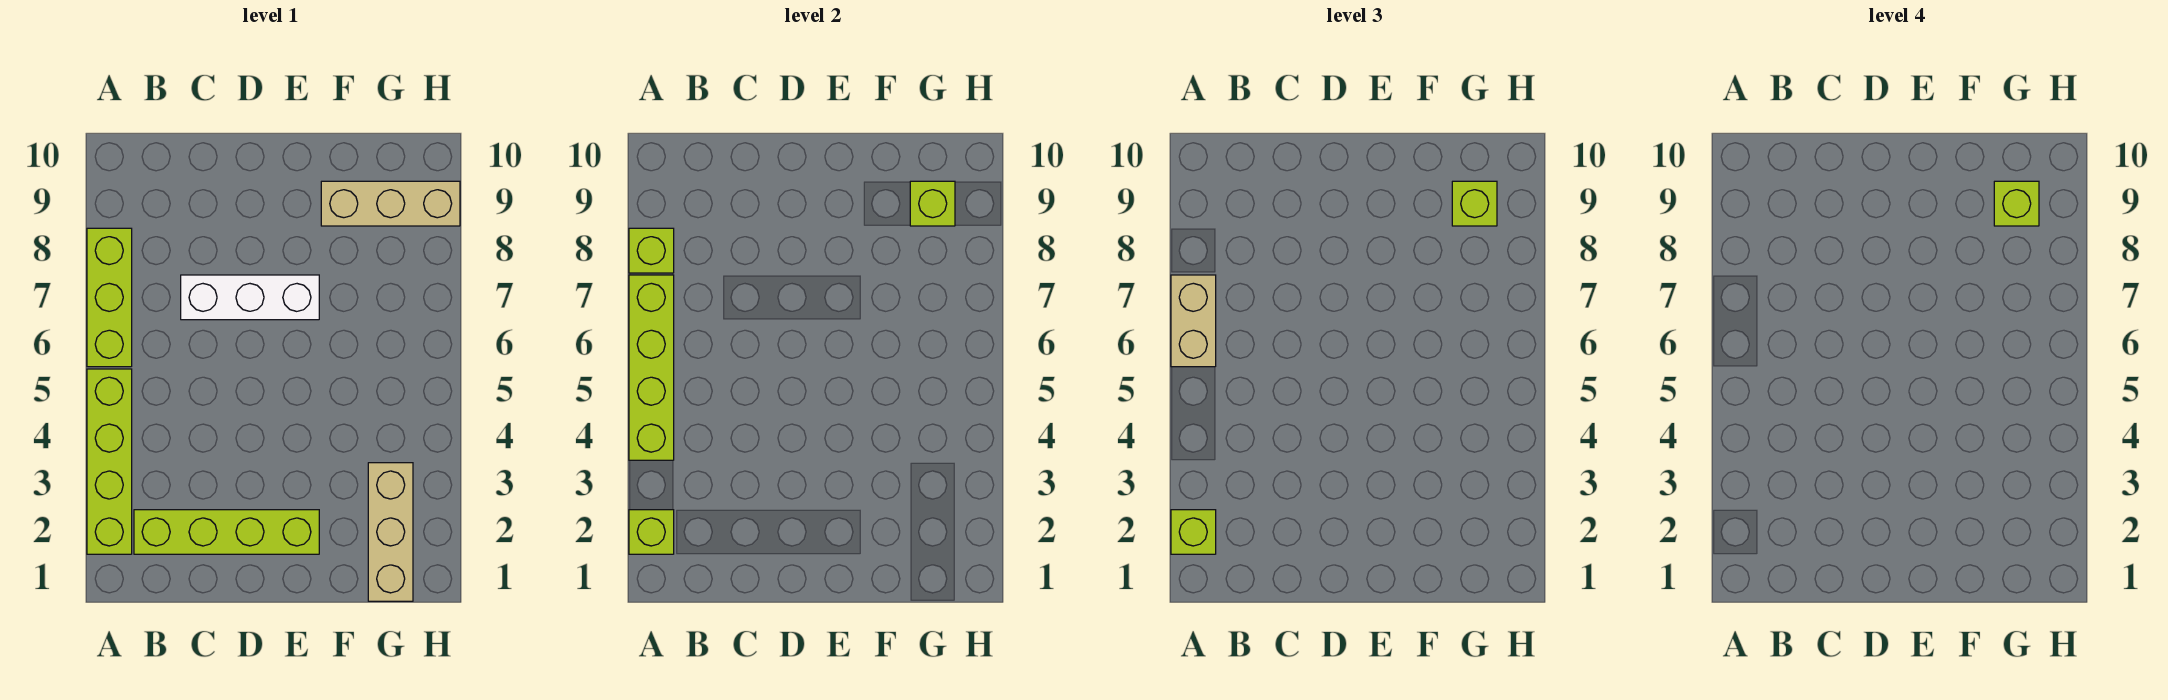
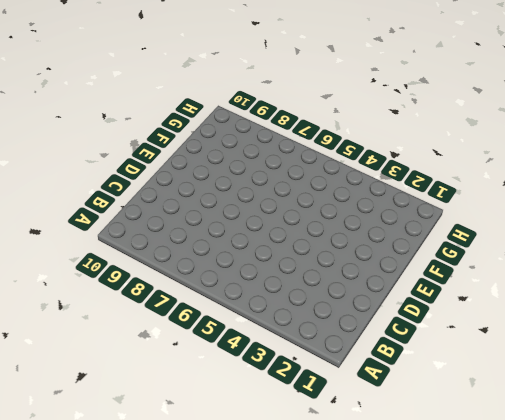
none -> lime brick A2:A5 level 1
none -> lime brick A6:A8 level 1
none -> lime brick B2:E2 level 1

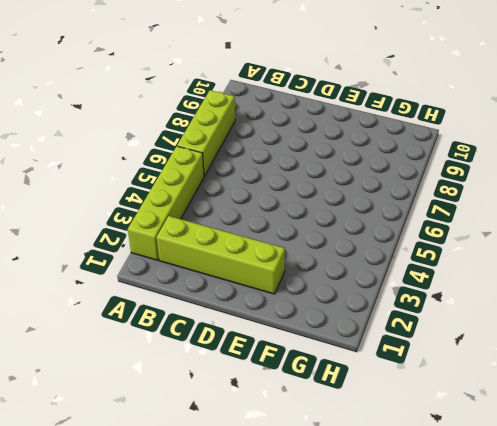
none -> white brick C7:E7 level 1
none -> tan brick F9:H9 level 1
none -> tan brick G1:G3 level 1

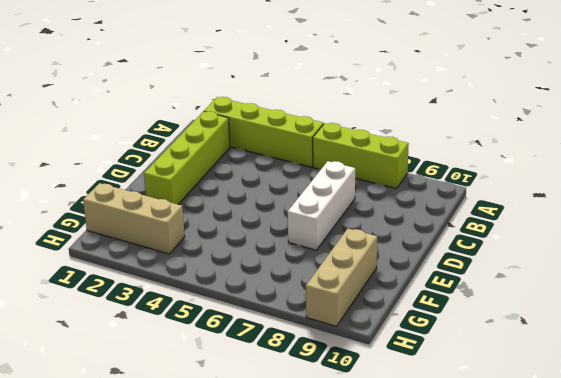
none -> lime brick A2 level 2
none -> lime brick A4:A7 level 2
none -> lime brick A8 level 2

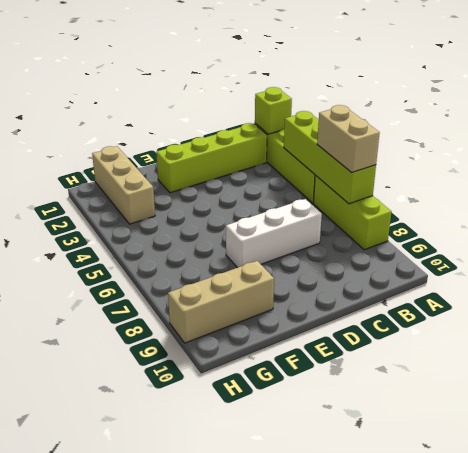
none -> lime brick A8 level 2
none -> lime brick G9 level 2
none -> lime brick A2 level 3

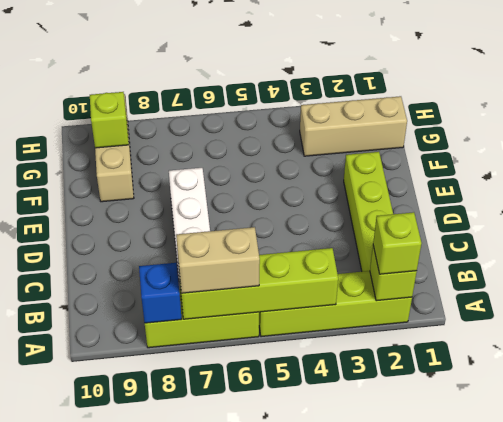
blue brick A8 level 2 -> lime brick A8 level 2
none -> lime brick G9 level 3
none -> lime brick G9 level 4

